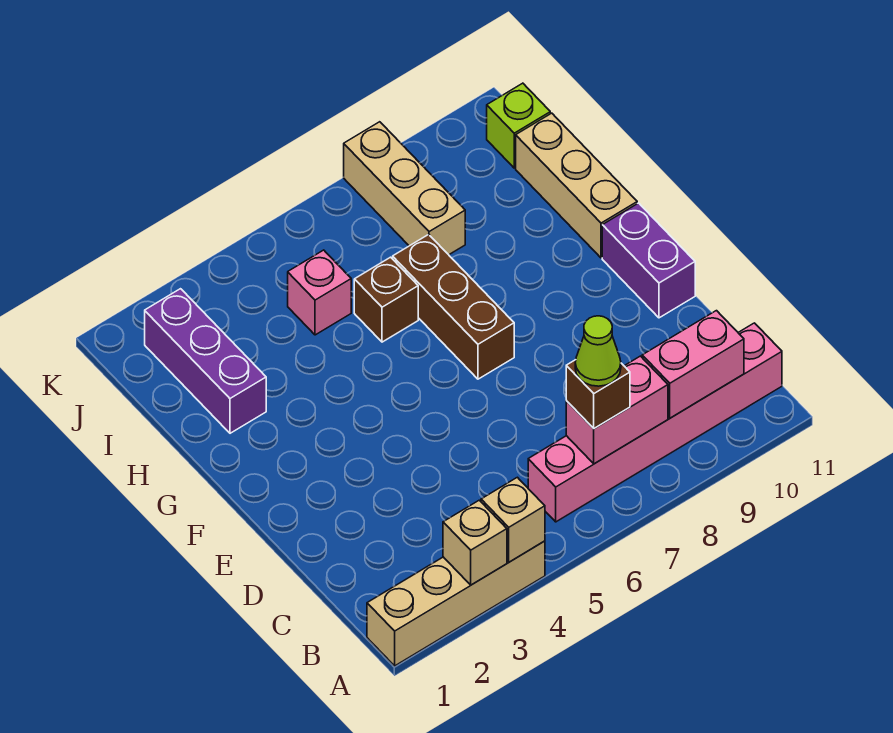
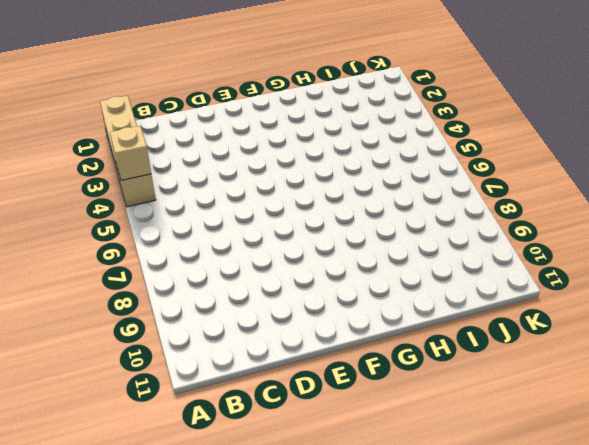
none -> pink brick B6:B11 level 1
none -> purple brick E11:F11 level 1
none -> brown brick F7:H7 level 1

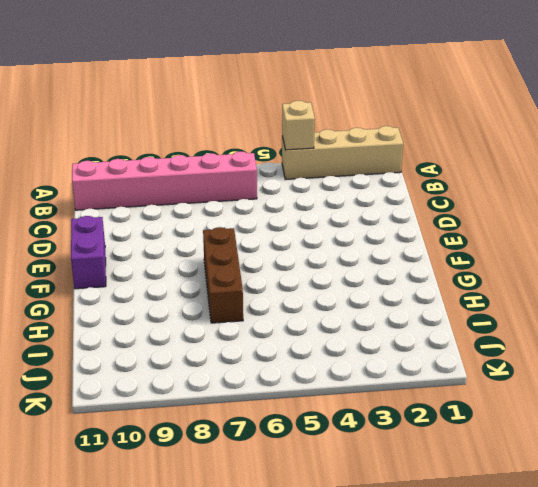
none -> tan brick G11:I11 level 1
none -> purple brick H2:J2 level 1
none -> brown brick H6 level 1

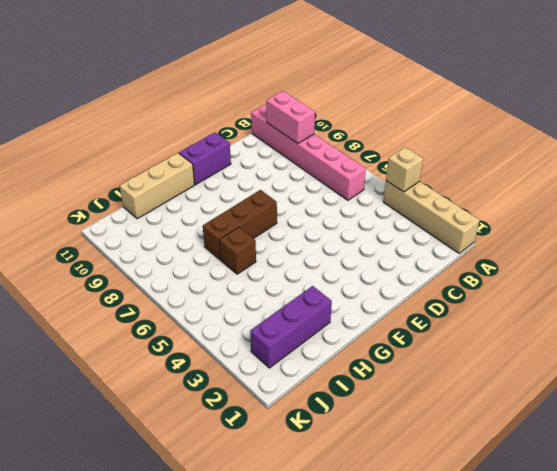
none -> pink brick I5 level 1
none -> tan brick I8:K8 level 1
none -> lime brick J11 level 1

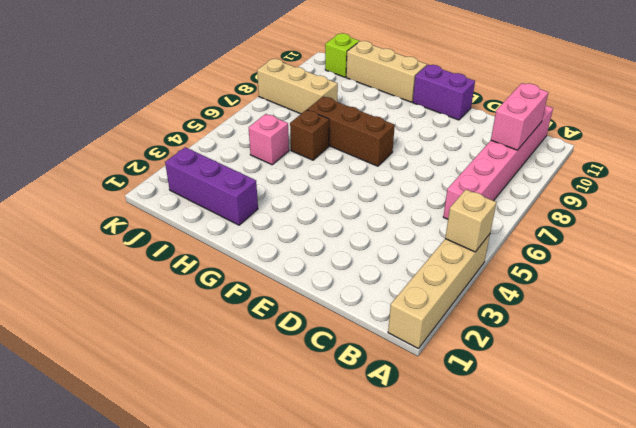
none -> tan brick A3 level 2
none -> pink brick B7:B8 level 2
none -> brown brick B7 level 3

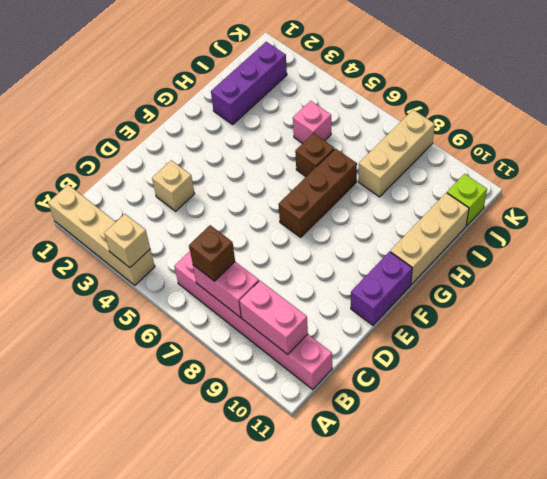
tan brick D3 level 1 -> tan brick A3 level 2
none -> lime cone B7 level 4

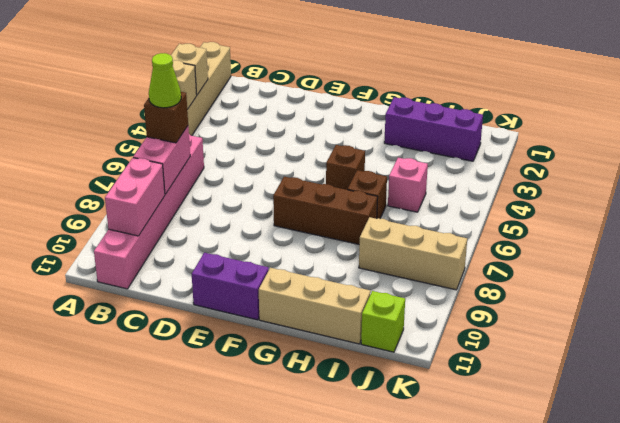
brown brick G5 level 1 -> none

